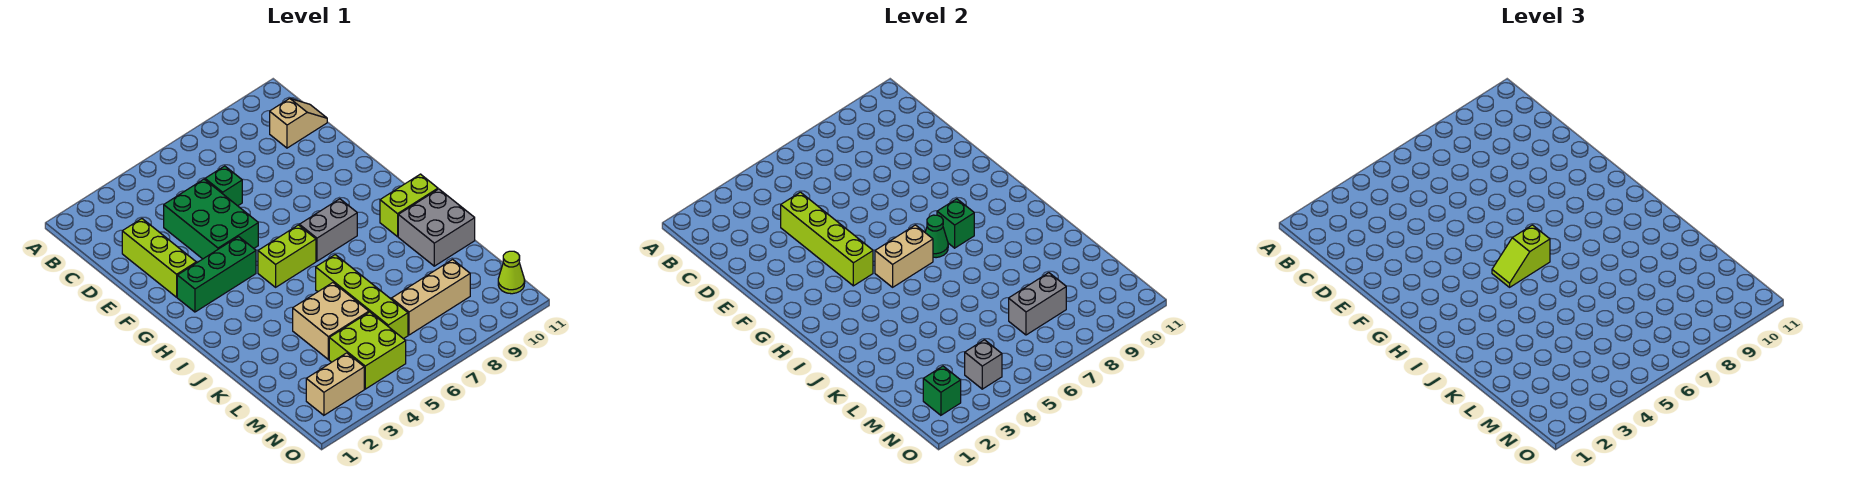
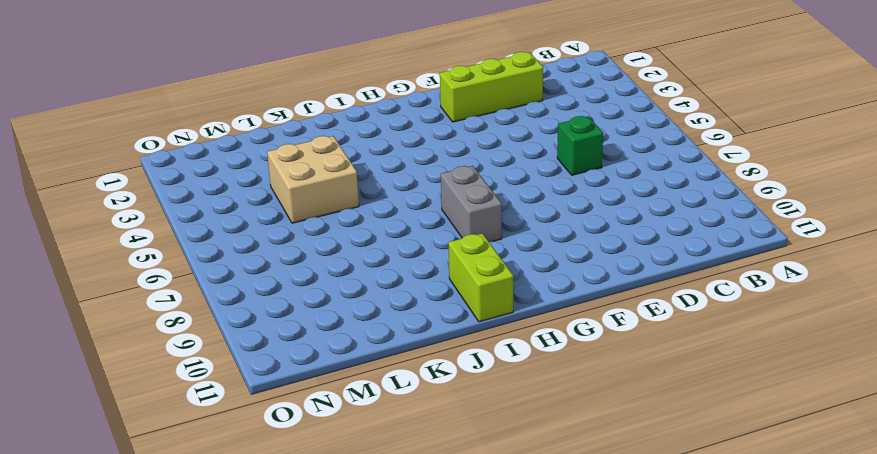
none -> tan slope C10:C11 level 1 top 10
none -> green brick D4:F5 level 1
none -> green brick G2:G4 level 1

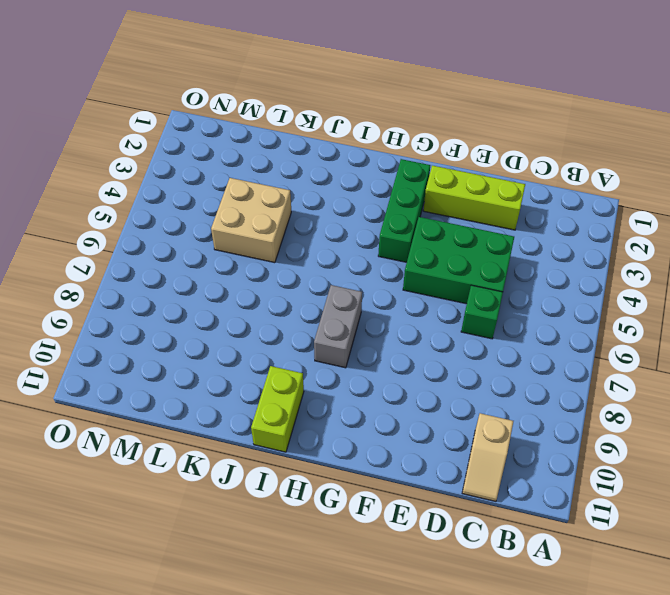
none -> lime brick H5:H6 level 1
none -> lime brick J6:M6 level 1
none -> grey brick J10:K11 level 1

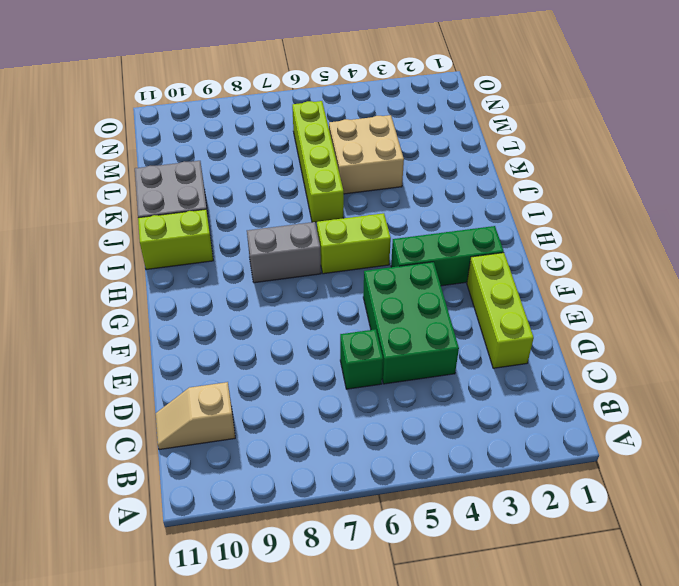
none -> lime brick M4:N5 level 1
none -> tan brick M7:M9 level 1
none -> tan brick N2:N3 level 1

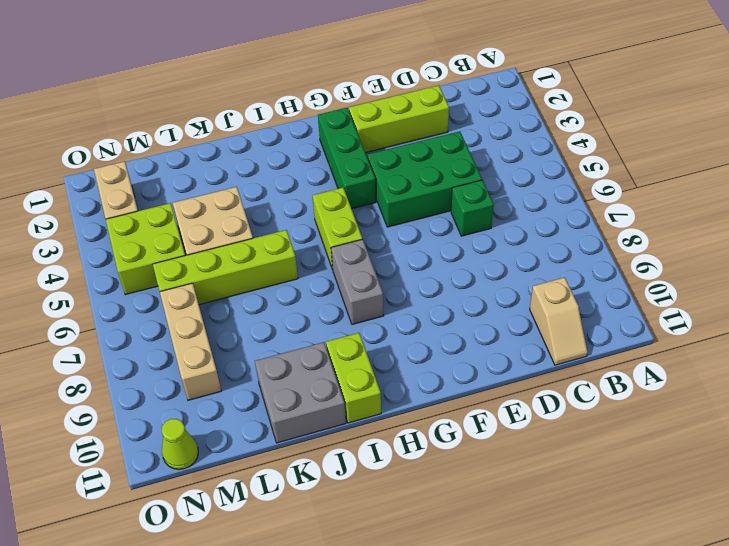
none -> lime brick D4:G4 level 2
none -> tan brick H5:H6 level 2
none -> green cone H7 level 2

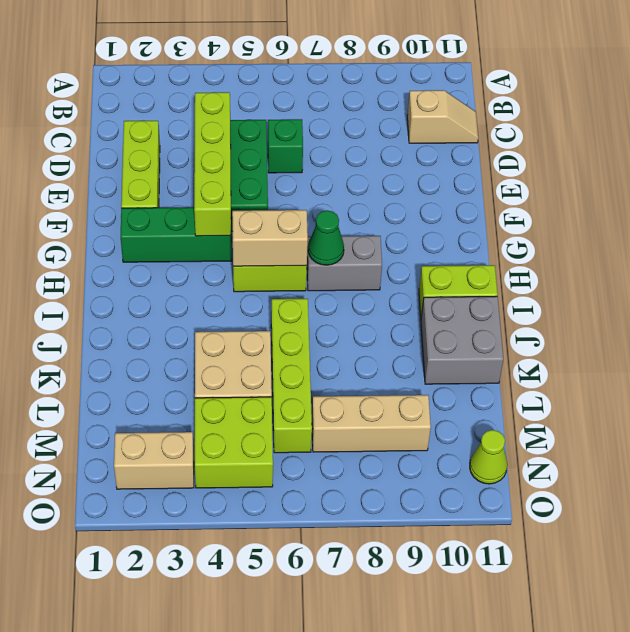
none -> green brick H8 level 2
none -> grey brick M7:M8 level 2
none -> green brick N2 level 2

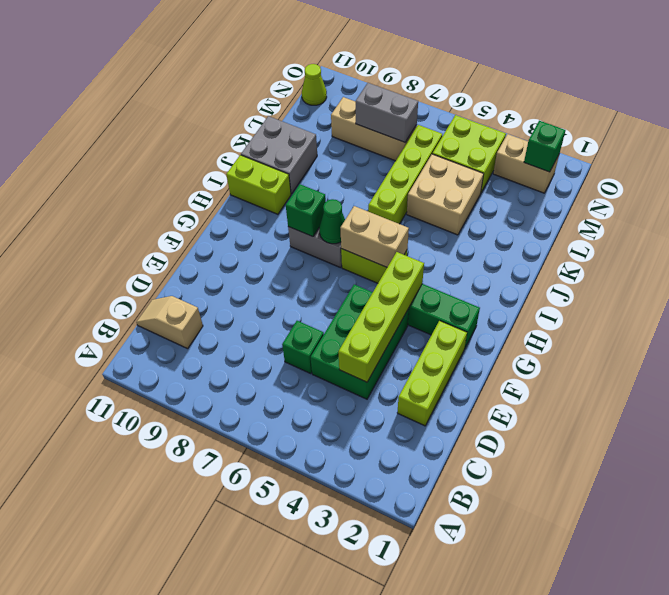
none -> grey brick N4 level 2
none -> lime slope H5:H6 level 3 top 6

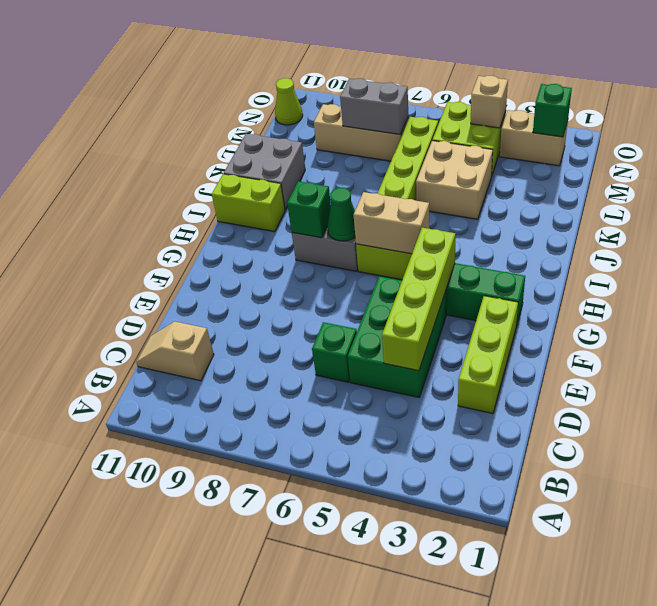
tan brick N4 level 2 -> grey brick N4 level 2
none -> lime slope H5:H6 level 3 top 6

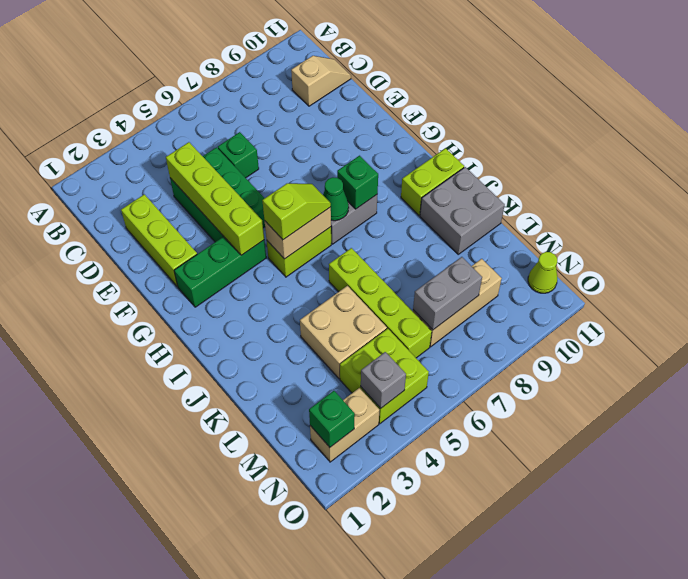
lime slope H5:H6 level 3 top 5 -> lime slope H5:H6 level 3 top 6

